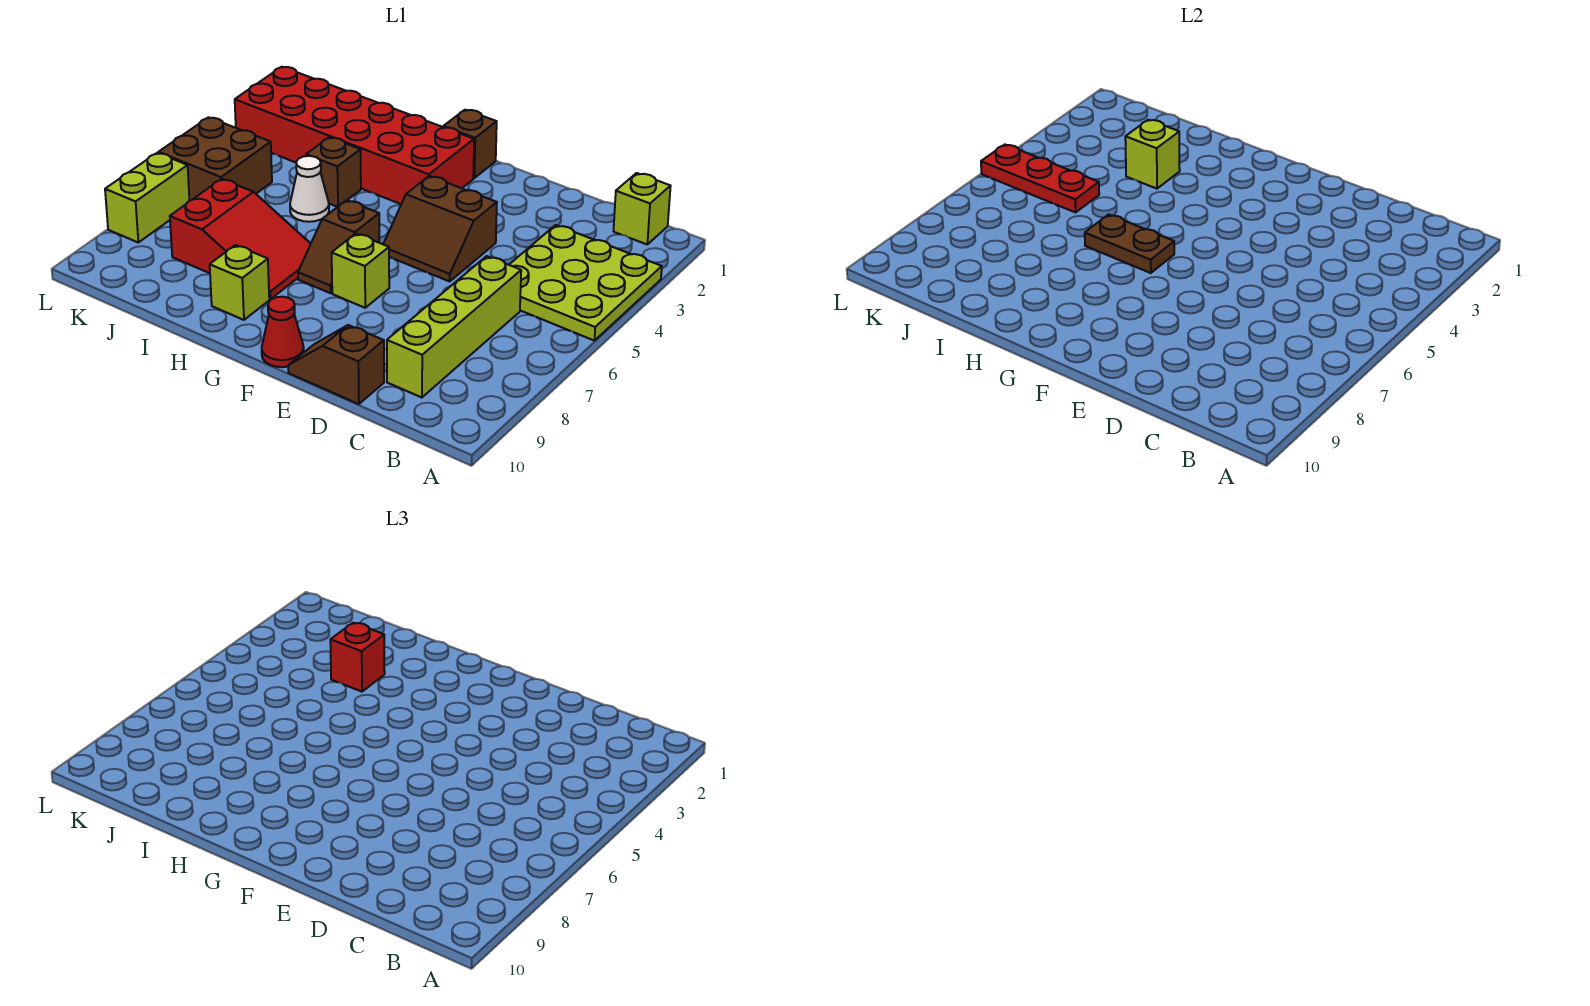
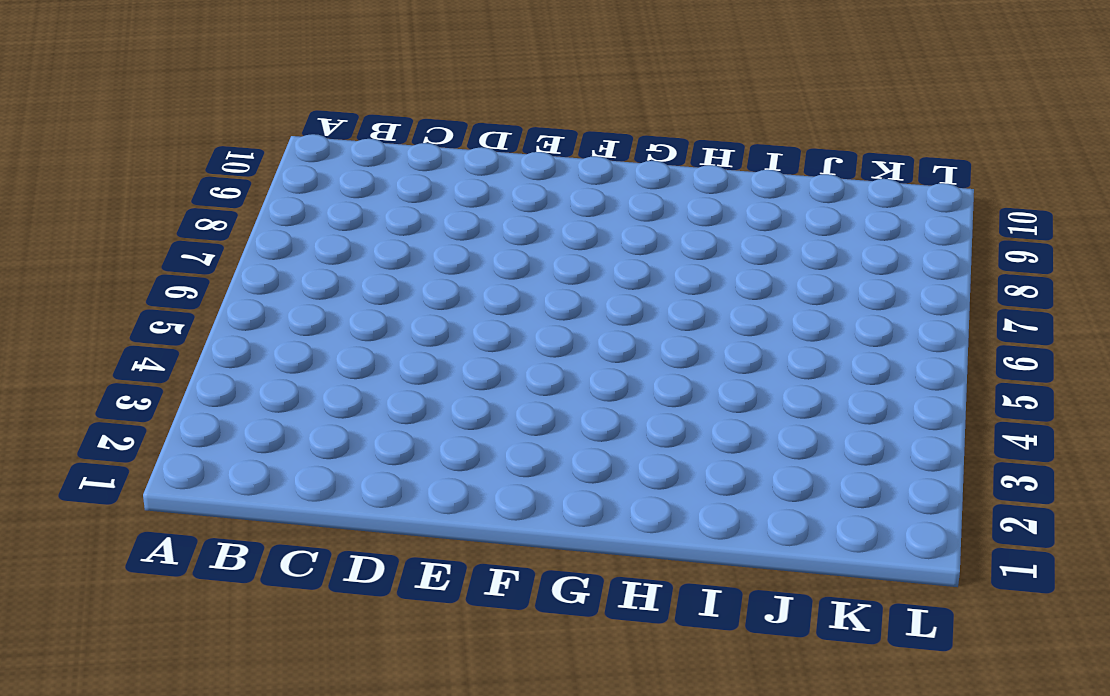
none -> lime plate A3:C5 level 1
none -> lime brick B1 level 1
none -> lime brick C6:C9 level 1

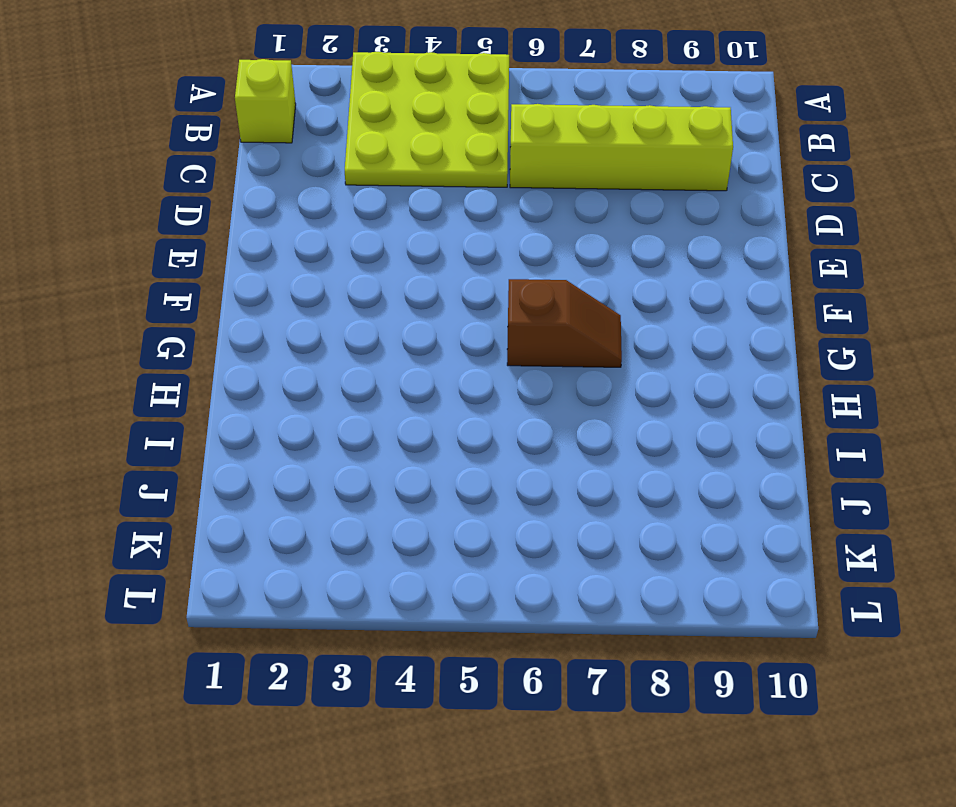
none -> brown slope D10:E10 level 1 top D
none -> brown slope E4:F5 level 1 top 4
none -> lime brick F7 level 1

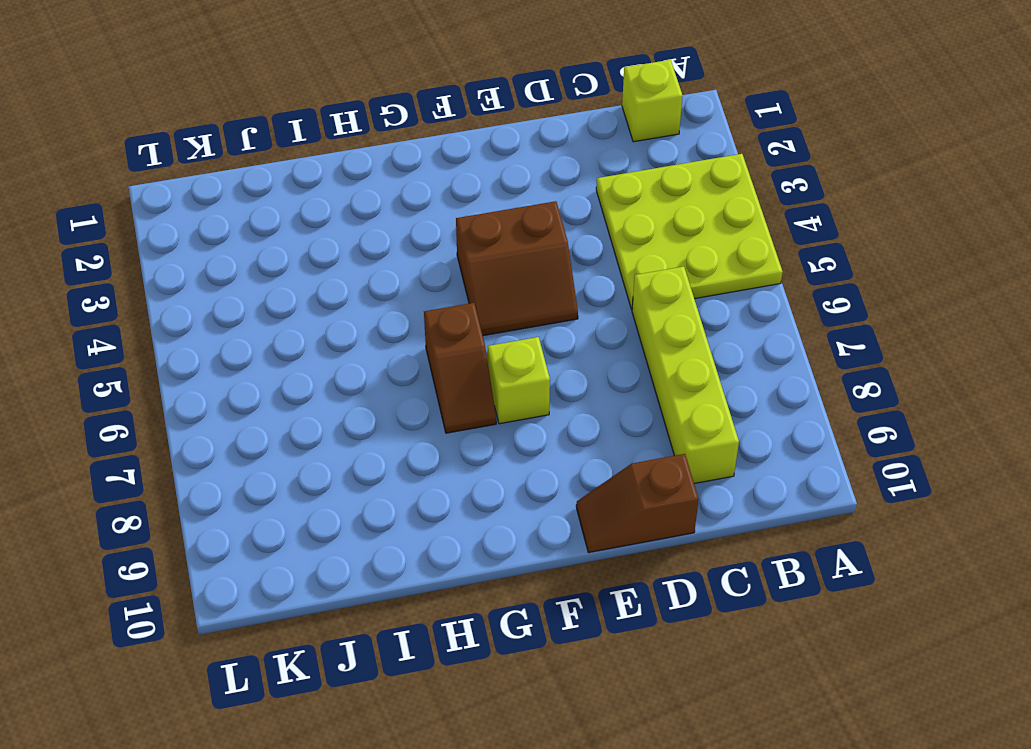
none -> red cone F10 level 1
none -> brown brick G1 level 1
none -> red brick G2:L3 level 1

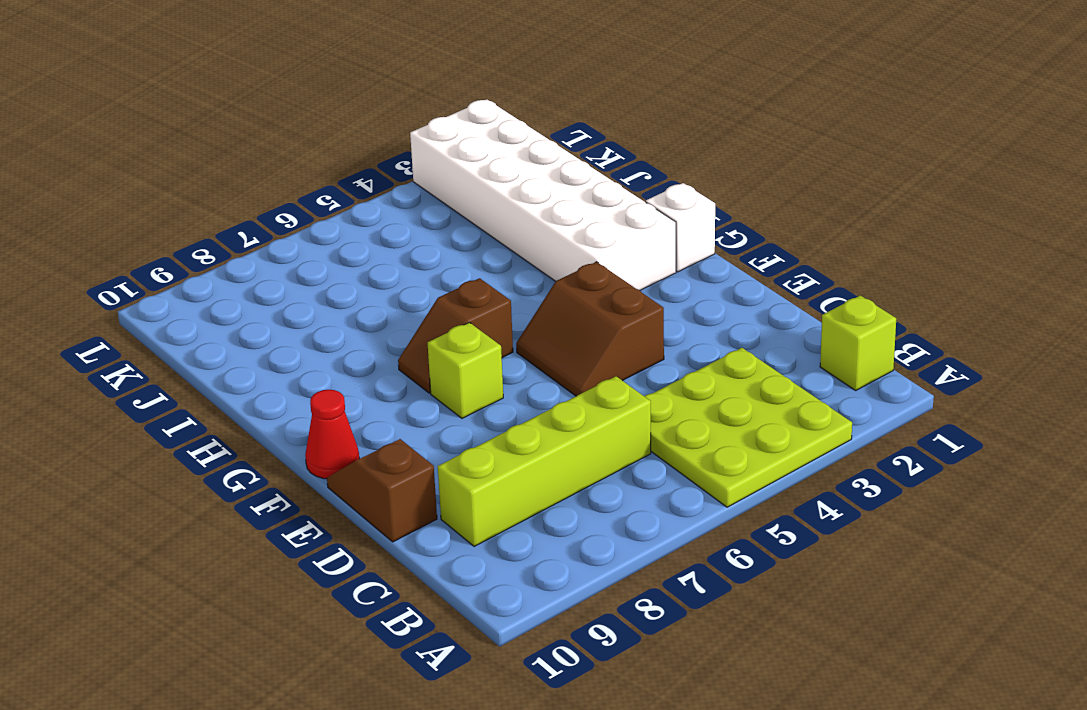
white brick G1 level 1 -> brown brick G1 level 1
white brick G2:L3 level 1 -> red brick G2:L3 level 1
none -> red slope H7:J8 level 1 top J
none -> lime brick H9 level 1
none -> brown brick I4 level 1

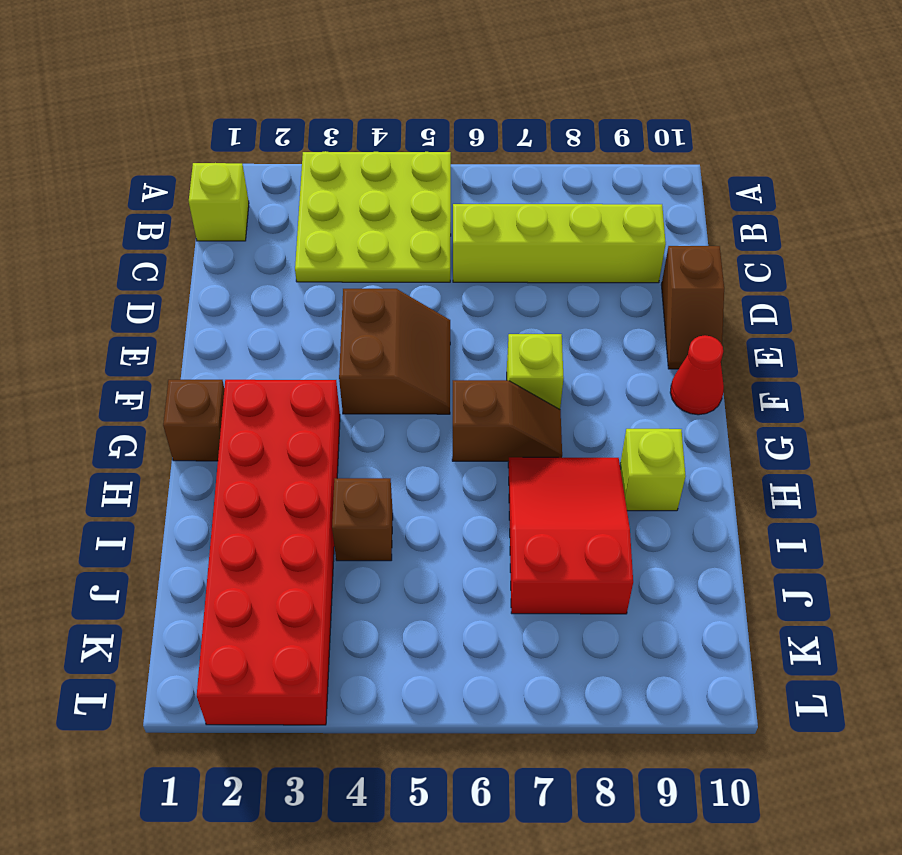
none -> white cone I5 level 1
none -> brown brick K5:L6 level 1
none -> lime brick L7:L8 level 1

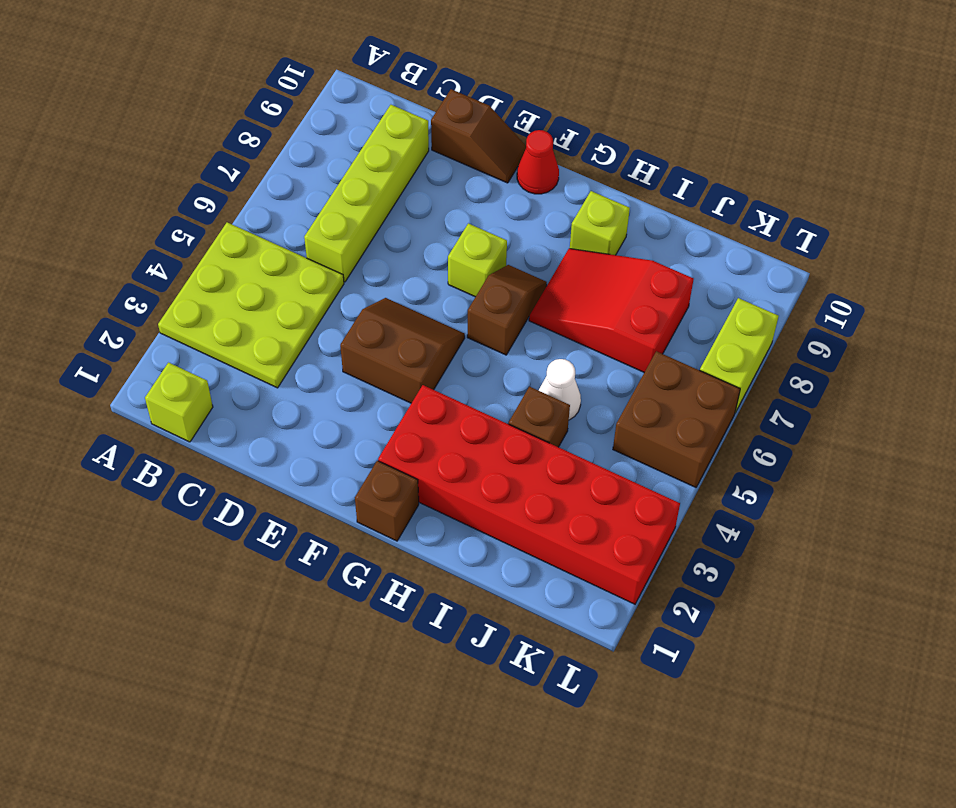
none -> brown plate G6:H6 level 2
none -> lime brick I3 level 2
none -> red plate J5:L5 level 2

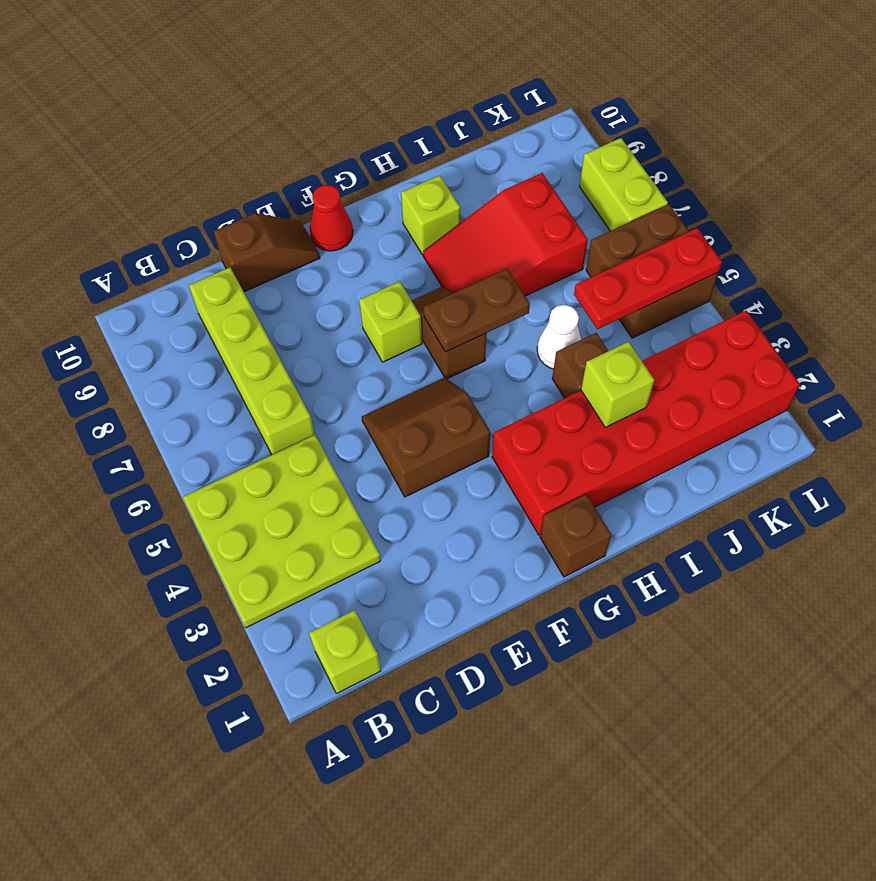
none -> red brick I3 level 3

